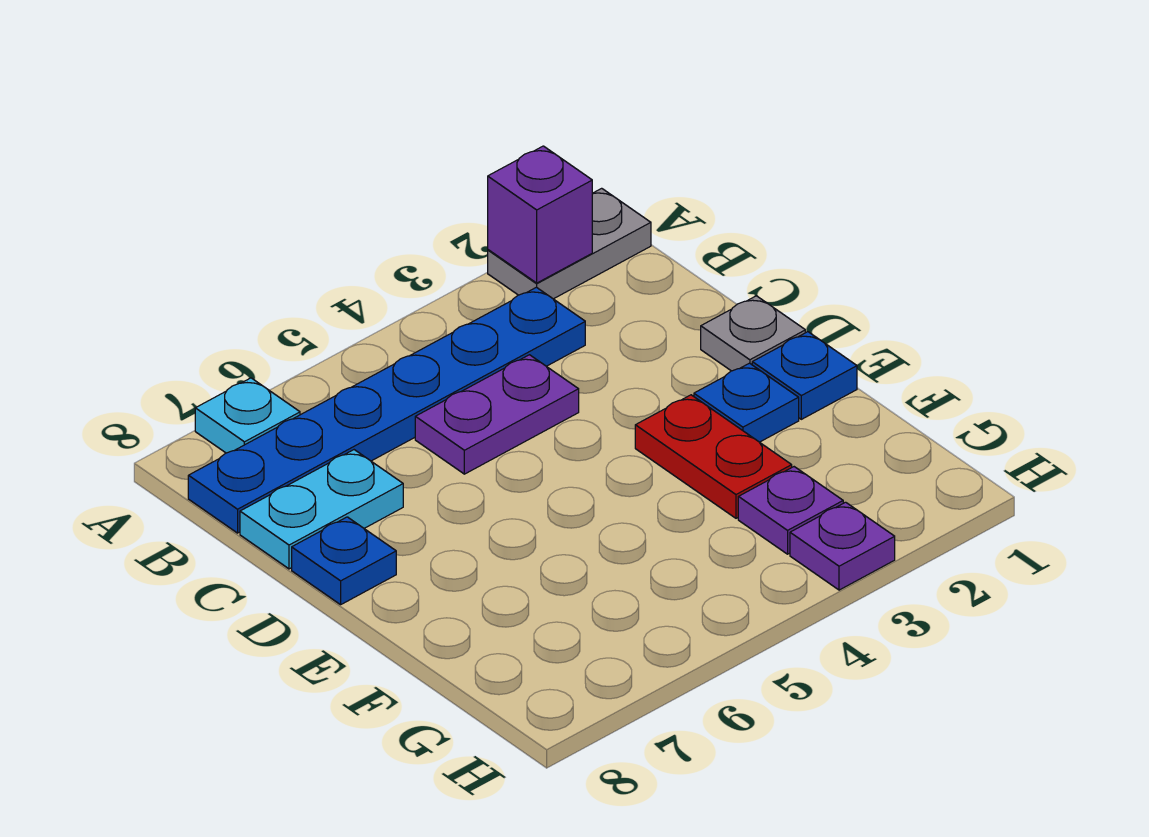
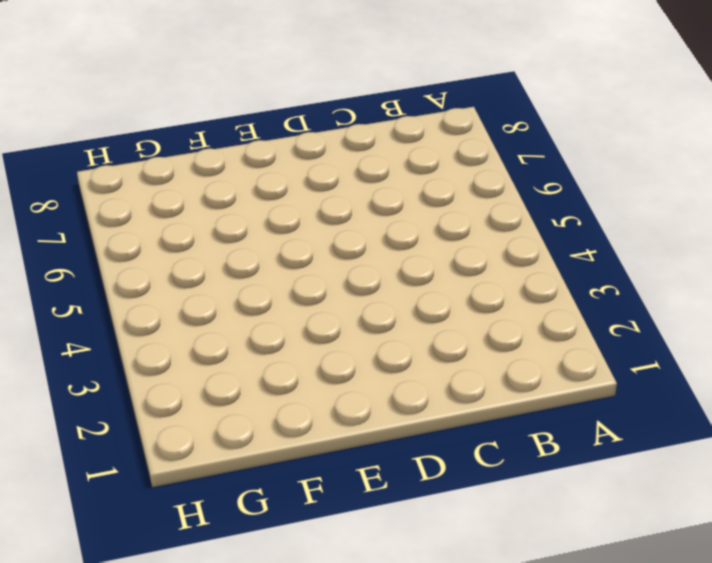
none -> grey plate A1:A2 level 1
none -> cyan plate A7 level 1
none -> blue plate B3:B8 level 1

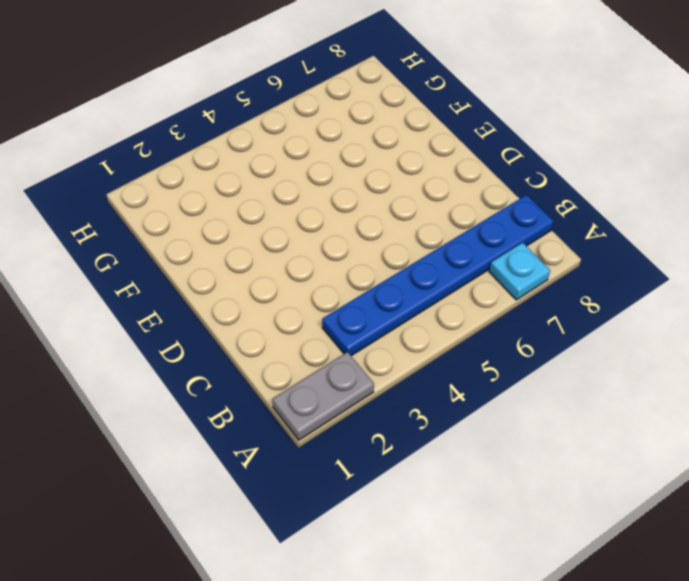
none -> purple plate C4:C5 level 1
none -> cyan plate C7:C8 level 1
none -> grey plate D1 level 1

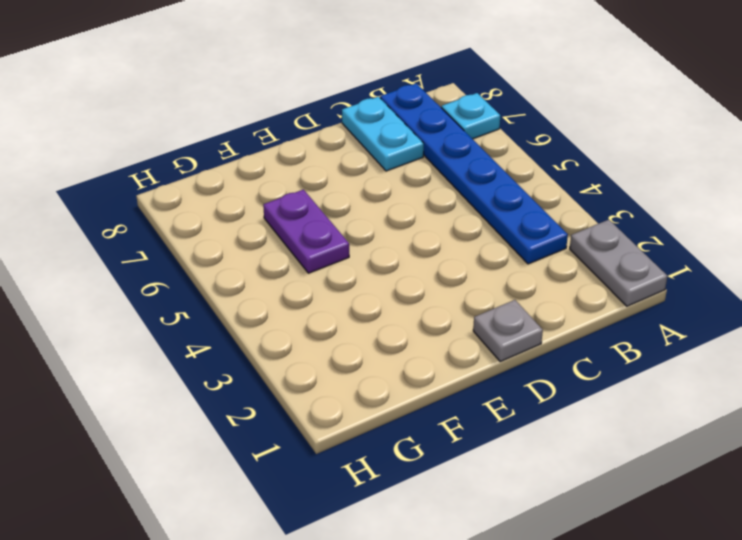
purple plate F5:F6 level 1 -> purple plate C4:C5 level 1
none -> blue plate D8 level 1
none -> blue plate E1 level 1
none -> blue plate E2 level 1

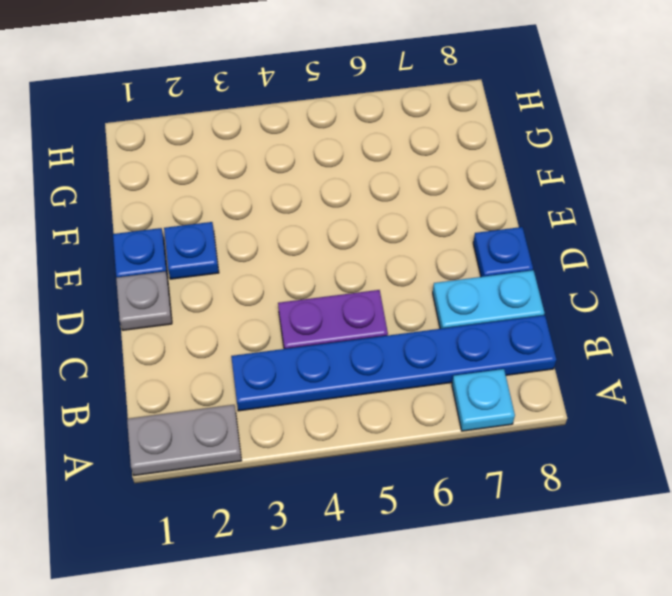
none -> red plate E3:F3 level 1
none -> purple plate G3 level 1
none -> purple plate H3 level 1

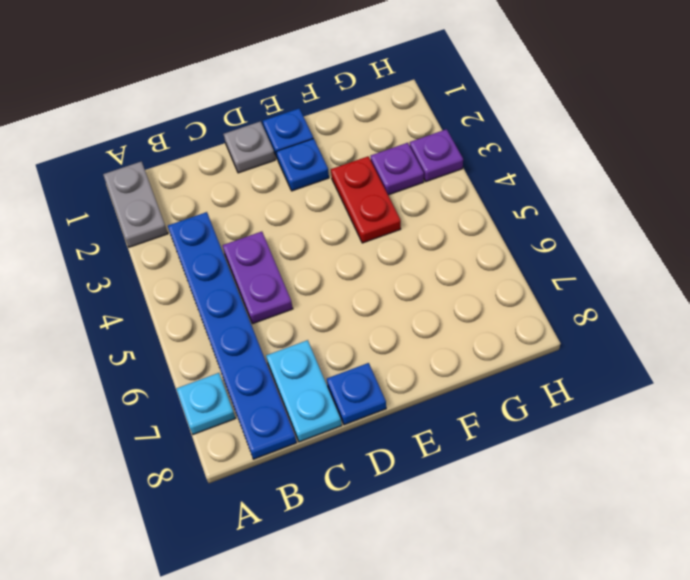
red plate F3:F4 level 1 -> red plate E3:F3 level 1
none -> purple brick A2 level 2

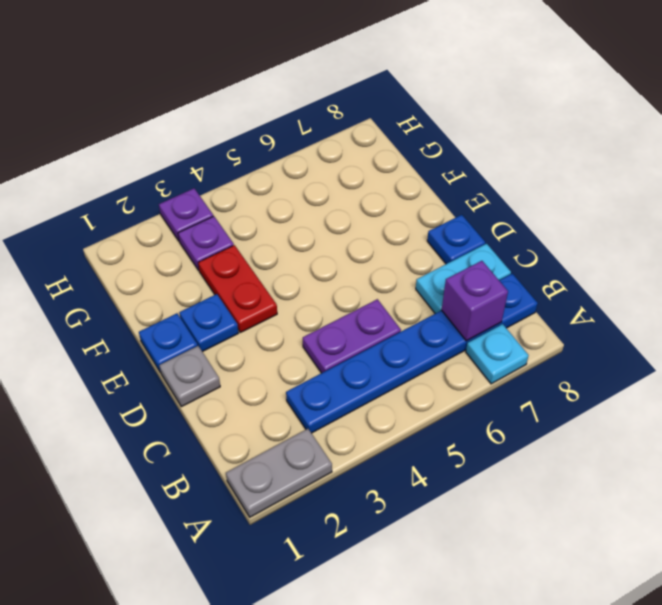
purple brick B7 level 2 -> purple brick A2 level 2

